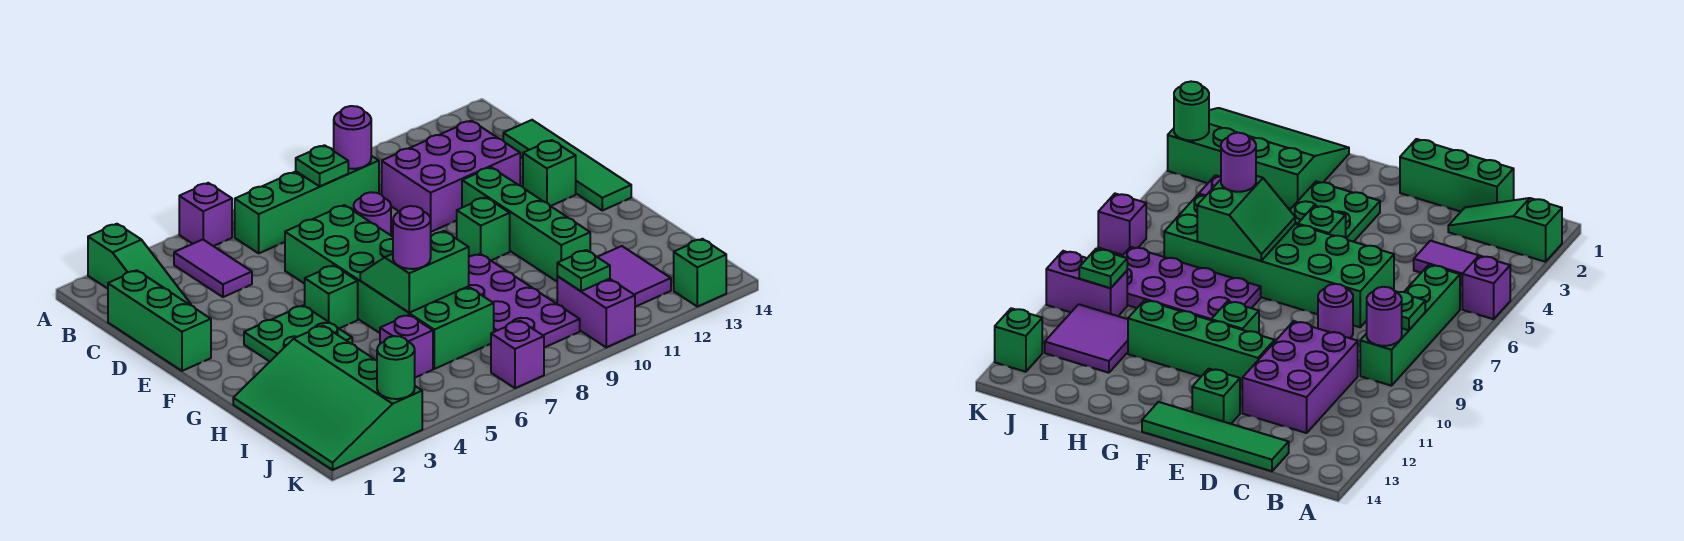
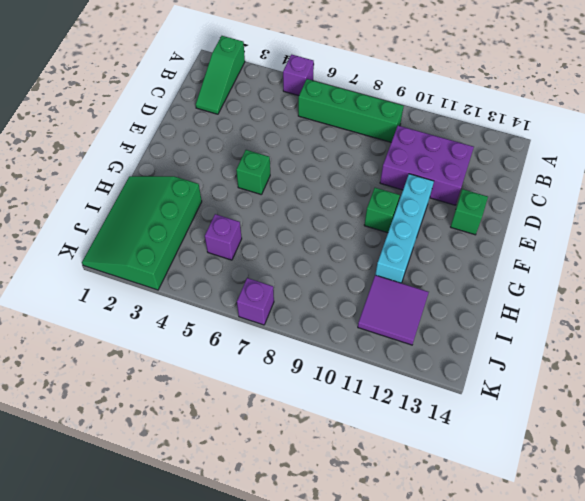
cyan brick E11:H11 level 1 -> green brick E11:H11 level 1
none -> purple tile B4:C4 level 1
none -> green brick C1:E1 level 1
none -> green tile C14:F14 level 1

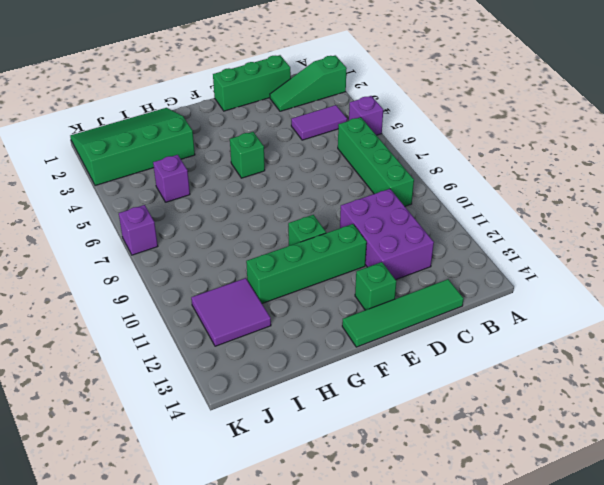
none -> green brick D6:I7 level 1
none -> purple round brick D8 level 1
none -> green plate F3:G4 level 1

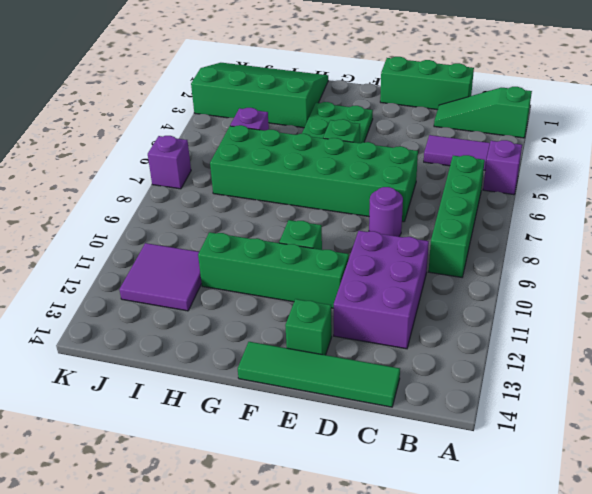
none -> purple plate G8:J9 level 1
none -> purple brick J10:K10 level 1
none -> green brick K13 level 1

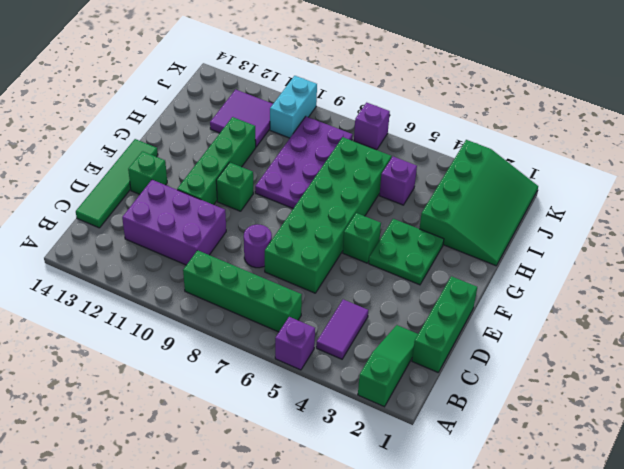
cyan brick J10:K10 level 1 -> purple brick J10:K10 level 1
none -> green brick K13 level 1
none -> green plate B8 level 2
none -> purple round brick B9 level 2

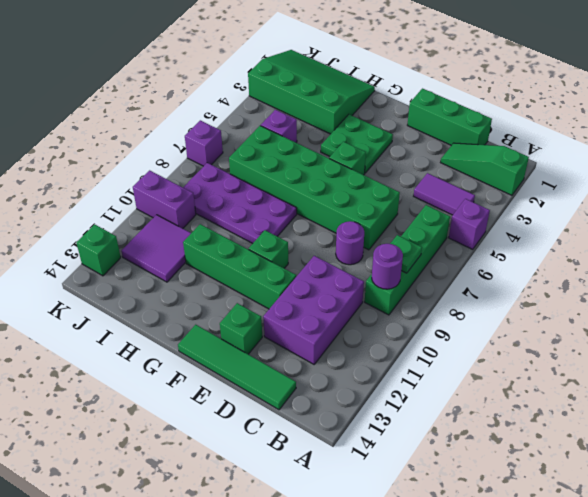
none -> green slope G6:H7 level 2 top H
none -> green plate J10 level 2
none -> green round brick K3 level 2

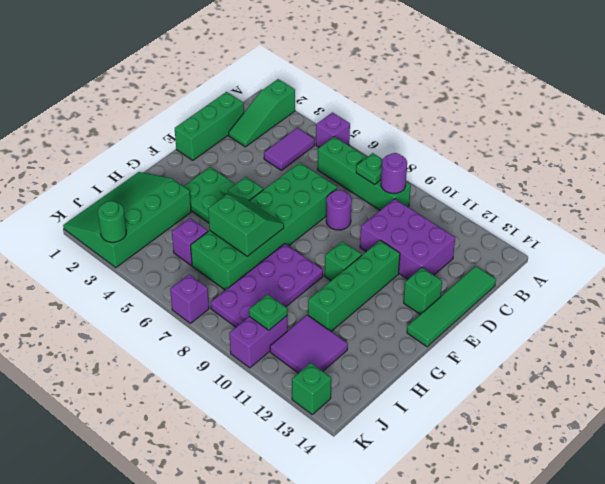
none -> purple round brick H6 level 3

